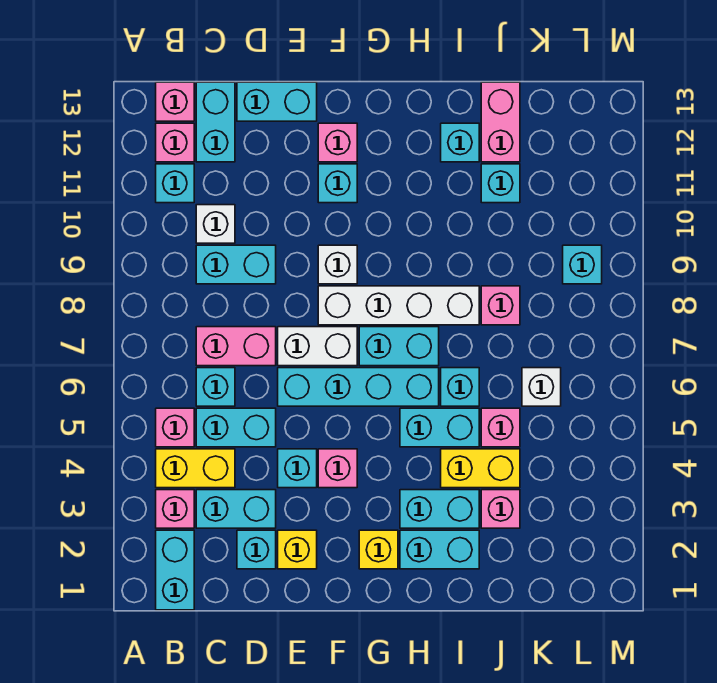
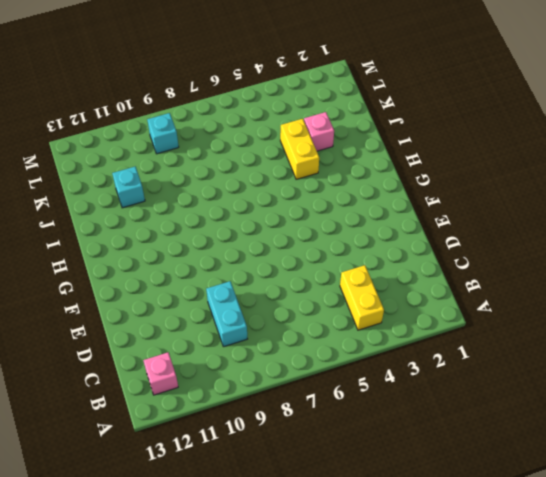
none -> cyan brick B1:B2 level 1
none -> pink brick B3 level 1
none -> pink brick B5 level 1
none -> cyan brick B11 level 1

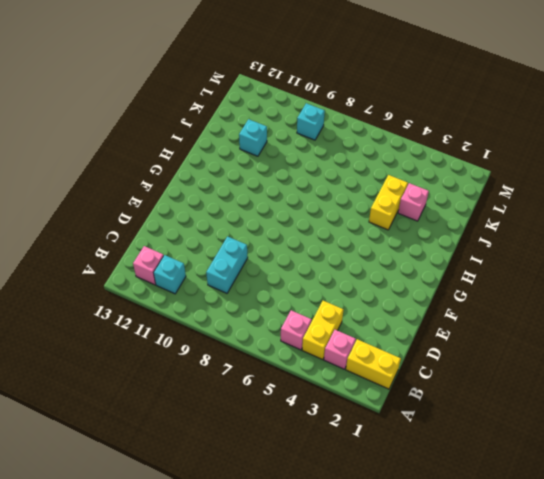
yellow brick B1:B2 level 1 -> cyan brick B1:B2 level 1
none -> pink brick B13 level 1
none -> cyan brick C3:D3 level 1
none -> cyan brick C5:D5 level 1
none -> cyan brick C6 level 1

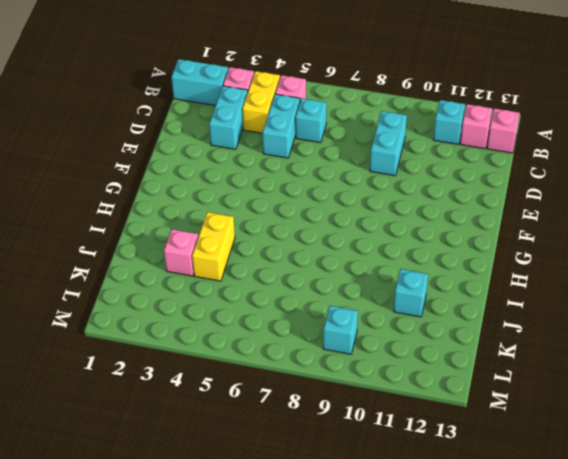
none -> pink brick C7:D7 level 1
none -> white brick C10 level 1
none -> cyan brick C12:C13 level 1
none -> cyan brick D2 level 1

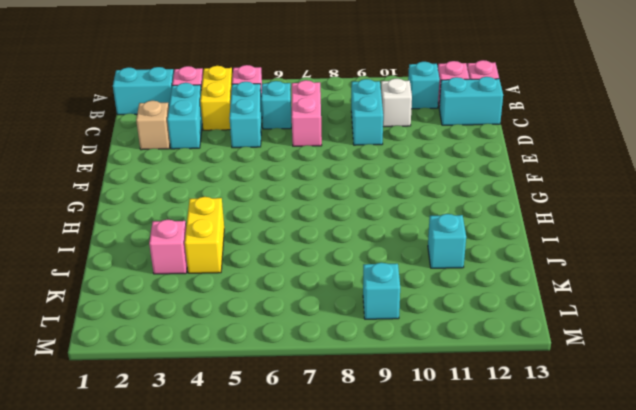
tan brick D2 level 1 -> cyan brick D2 level 1
none -> cyan brick D13:E13 level 1
none -> yellow brick E2 level 1
none -> cyan brick E4 level 1
none -> cyan brick E6:H6 level 1

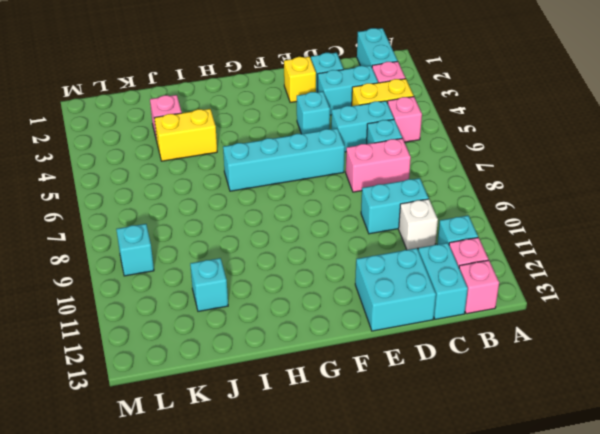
cyan brick D12:E13 level 1 -> cyan brick D13:E13 level 1
none -> white brick E7:F7 level 1
none -> pink brick F4 level 1
none -> white brick F8:I8 level 1
none -> white brick F9 level 1

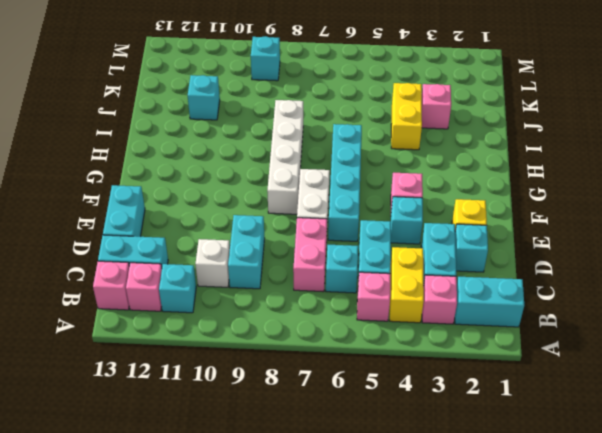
none -> white brick F9 level 1
none -> cyan brick F11 level 1
none -> pink brick F12 level 1
none -> yellow brick G2 level 1

